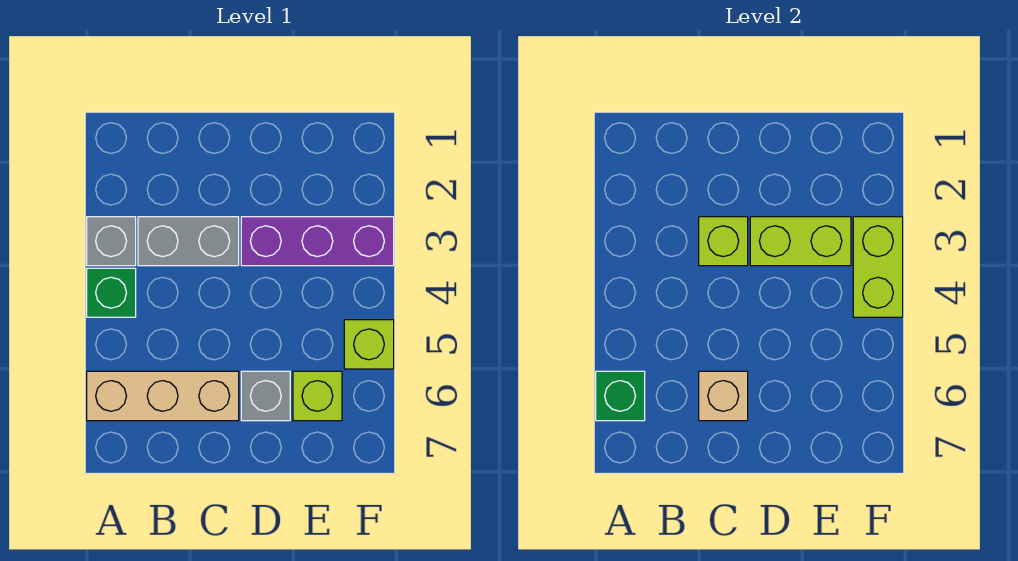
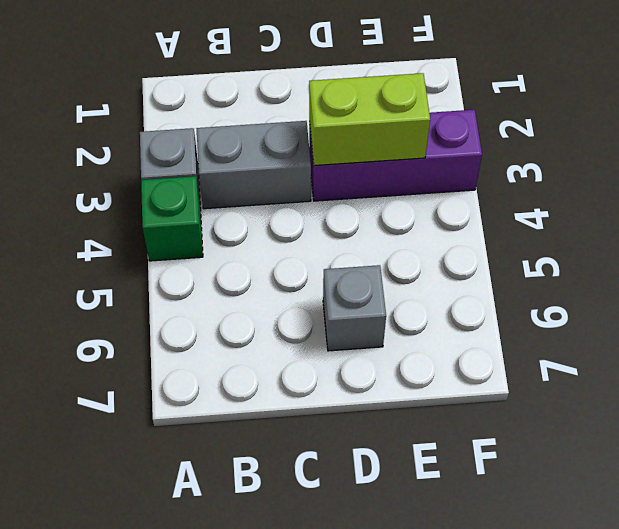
none -> tan brick A6:C6 level 1
none -> lime brick E6 level 1
none -> lime brick F5 level 1

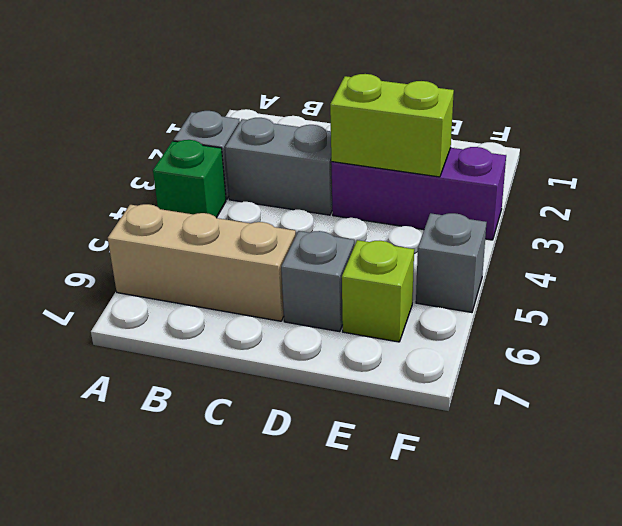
grey brick F5 level 1 -> lime brick F5 level 1
none -> green brick A6 level 2
none -> lime brick C3 level 2
none -> tan brick C6 level 2

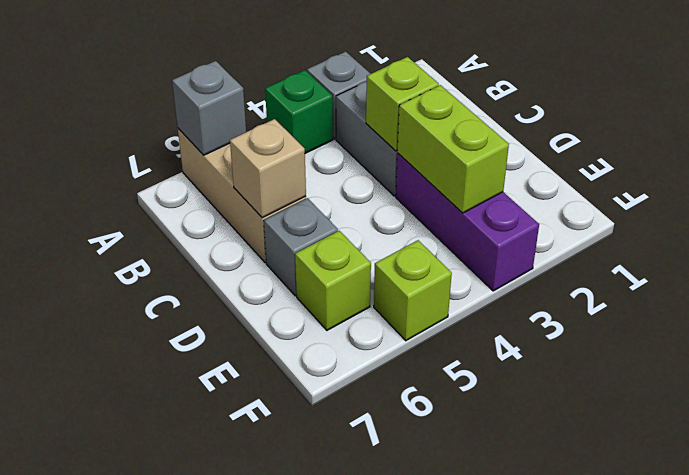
grey brick A6 level 2 -> green brick A6 level 2
none -> lime brick F3:F4 level 2

